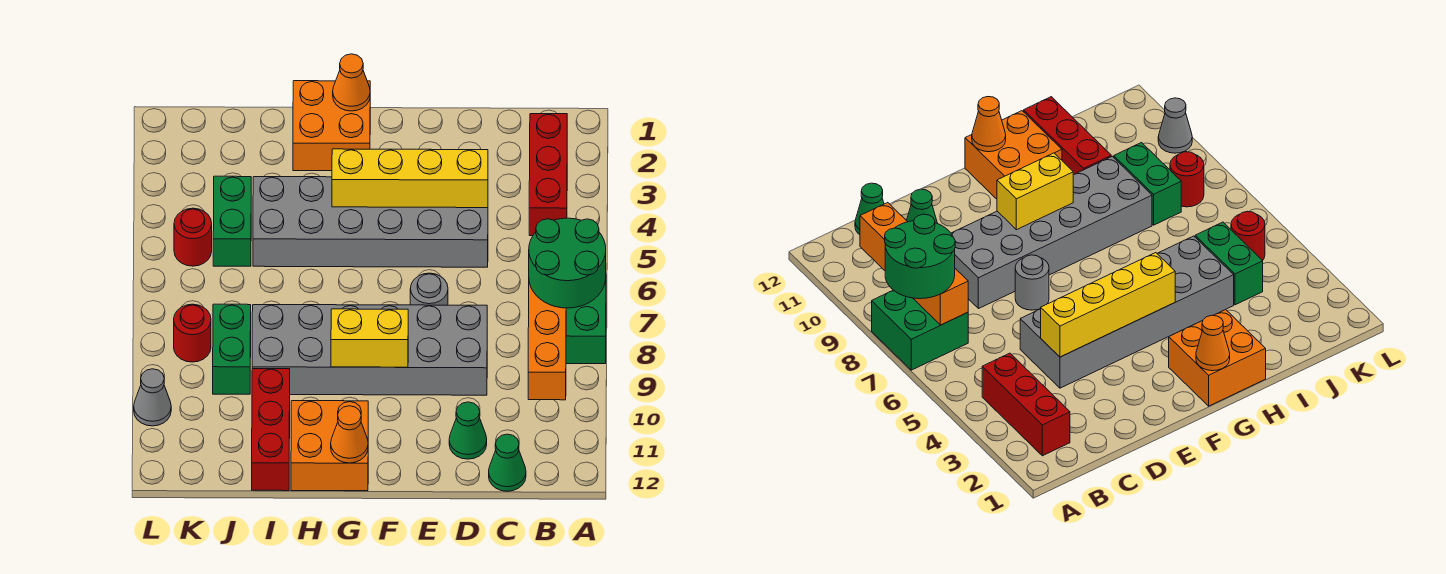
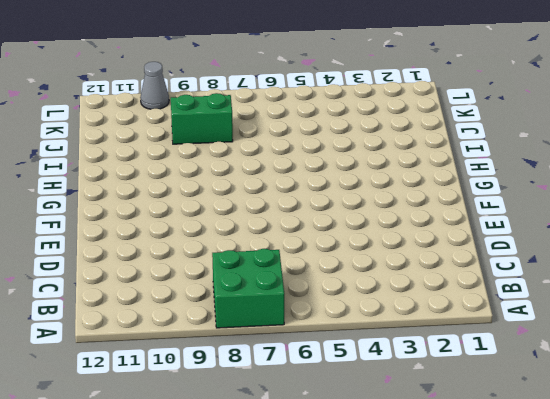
none -> red brick B2:B4 level 1
none -> green cone C12 level 1
none -> grey brick D4:I5 level 1

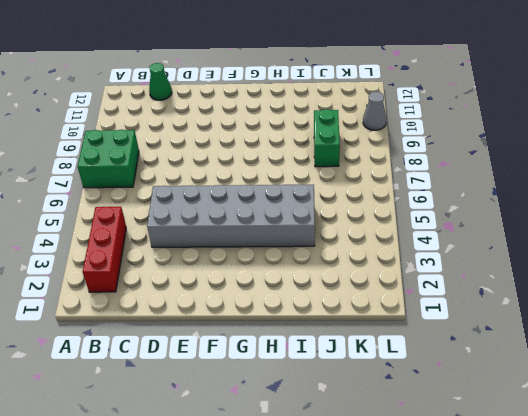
none -> grey brick D8:I9 level 1
none -> green cone D11 level 1
none -> grey round brick E7 level 1

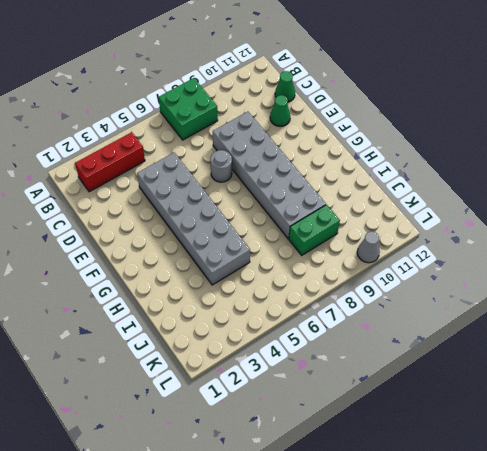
none -> orange brick G1:H2 level 1
none -> orange brick G11:H12 level 1
none -> red brick I10:I12 level 1

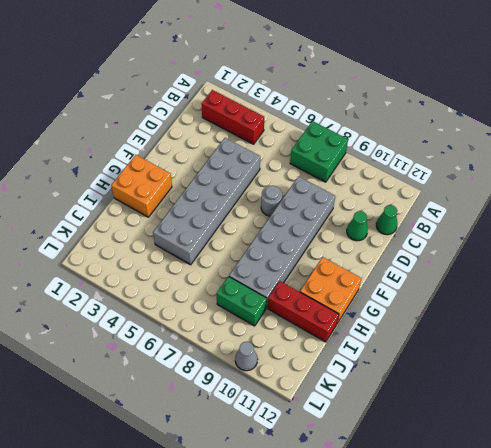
none -> green brick J4:J5 level 1
none -> red round brick K5 level 1
none -> red round brick K8 level 1

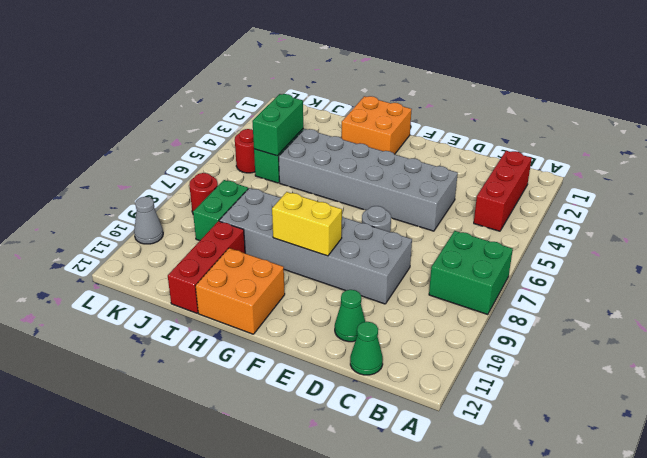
green brick J4:J5 level 2 -> none
none -> orange brick B7:B10 level 2
none -> yellow brick D4:G4 level 2
none -> orange cone G1 level 2

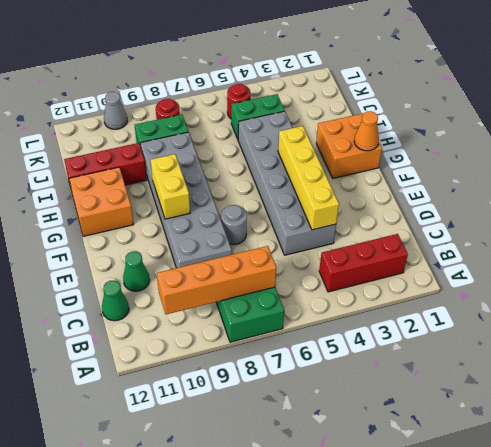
none -> orange cone G12 level 2
none -> green round brick A7:B8 level 3

